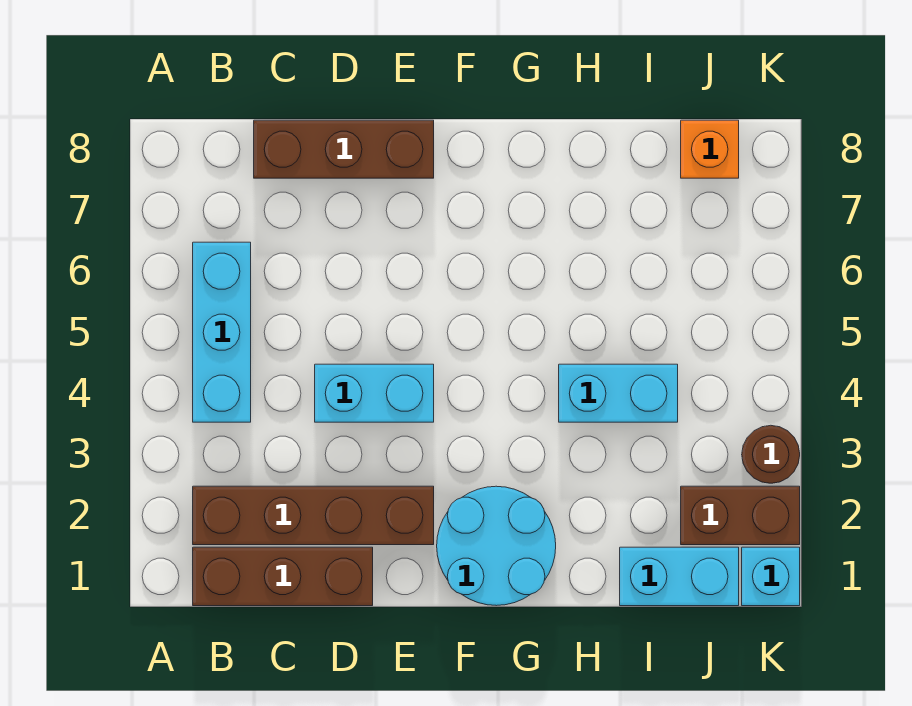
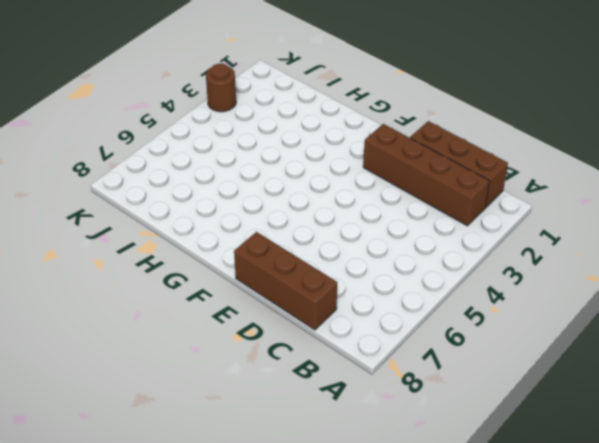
none -> cyan brick B4:B6 level 1
none -> cyan brick D4:E4 level 1
none -> cyan round brick F1:G2 level 1

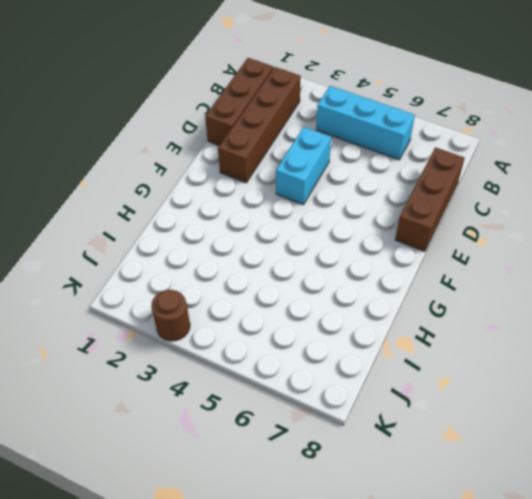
none -> cyan round brick F1:G2 level 1
none -> cyan brick H4:I4 level 1
none -> cyan brick I1:J1 level 1

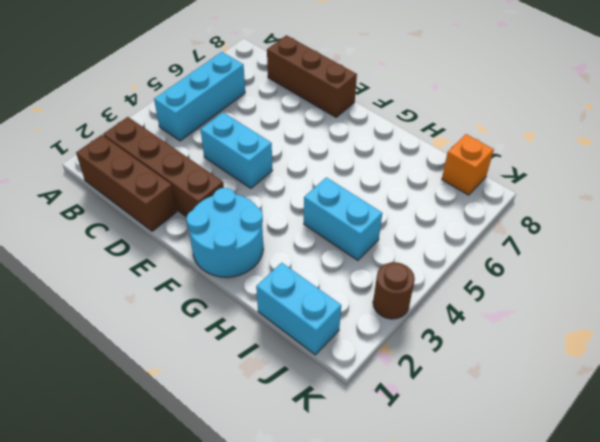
none -> brown brick J2:K2 level 1
none -> cyan brick K1 level 1

